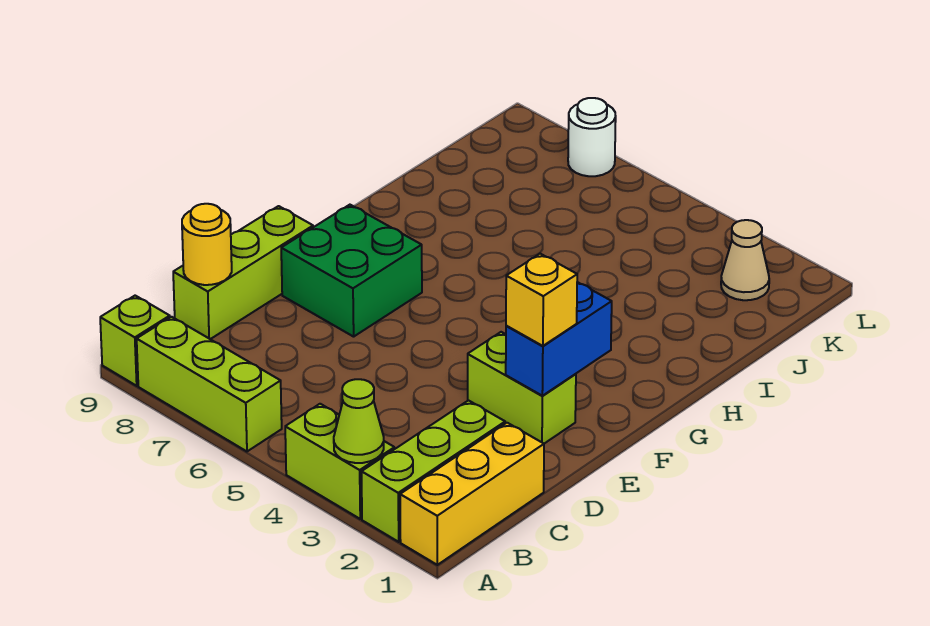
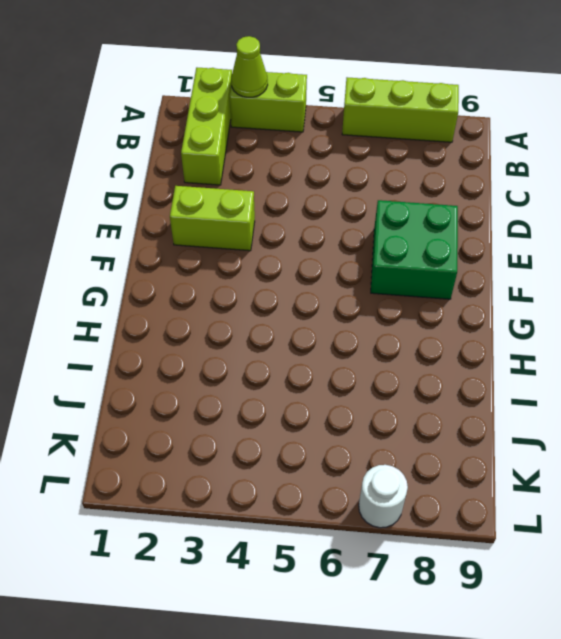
none -> yellow brick A1:C1 level 1
none -> lime brick A9 level 1
none -> lime brick C9:E9 level 1

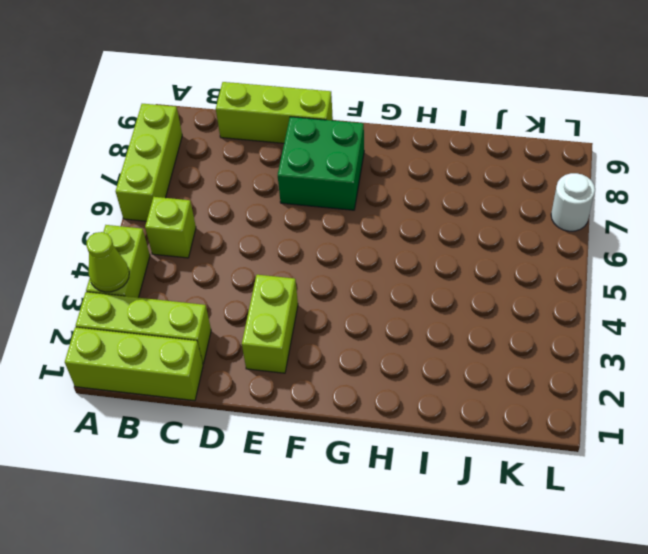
lime brick A1:C1 level 1 -> yellow brick A1:C1 level 1
lime brick B5 level 1 -> lime brick A9 level 1
none -> tan cone K2 level 1
none -> yellow round brick C9 level 2
none -> blue brick E2:F2 level 2

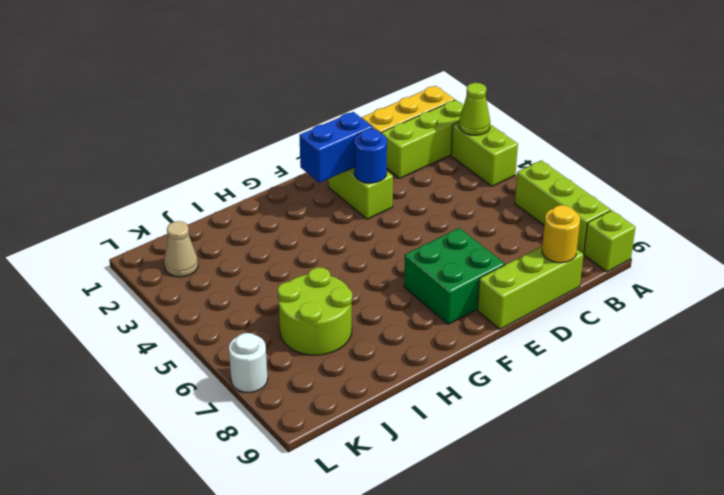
blue round brick E3 level 2 -> none
lime round brick I6:J7 level 1 -> none
none -> yellow brick E2 level 3

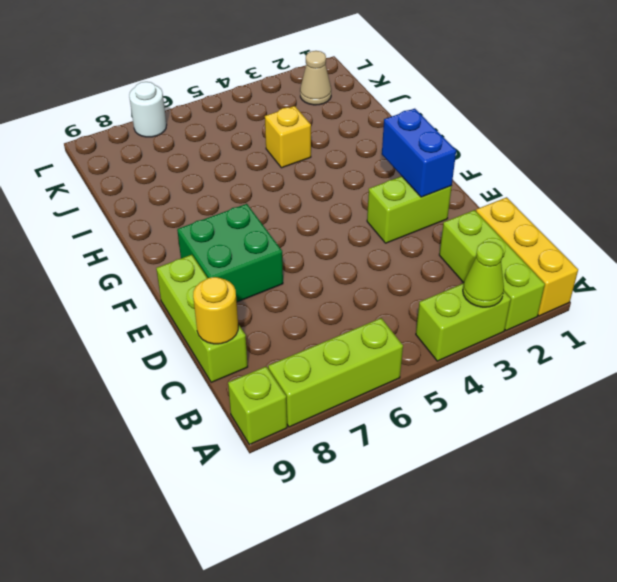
yellow brick I4 level 1 -> yellow brick E2 level 3

